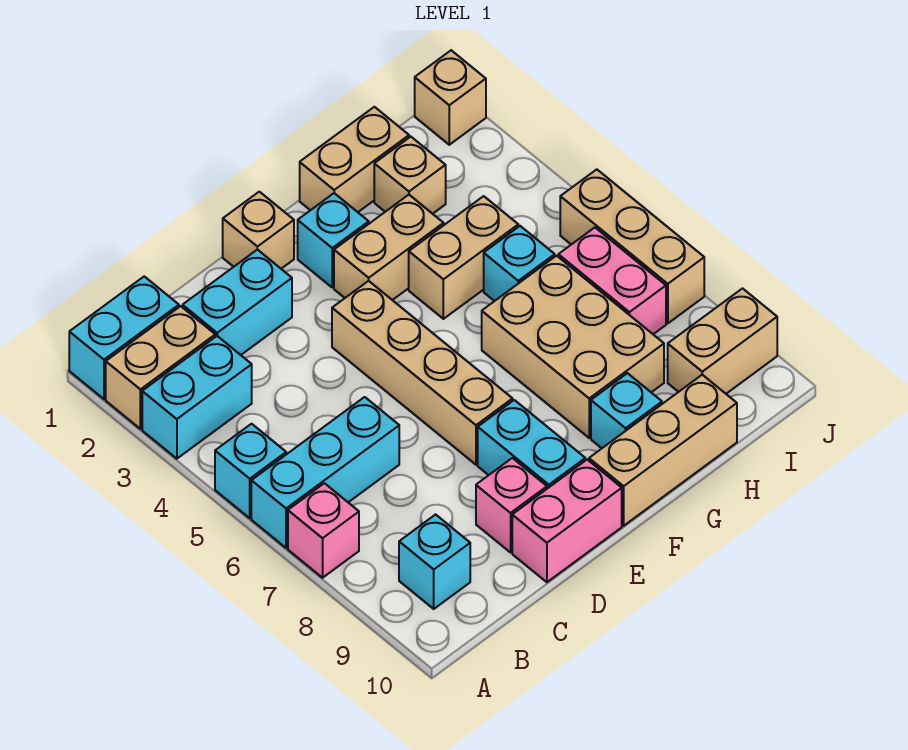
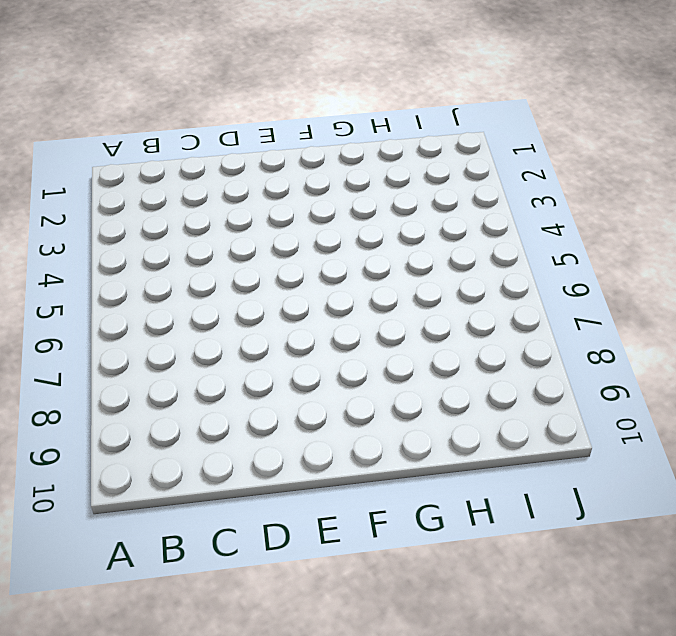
none -> cyan brick A1:B1 level 1
none -> tan brick A2:B2 level 1
none -> cyan brick A3:B3 level 1

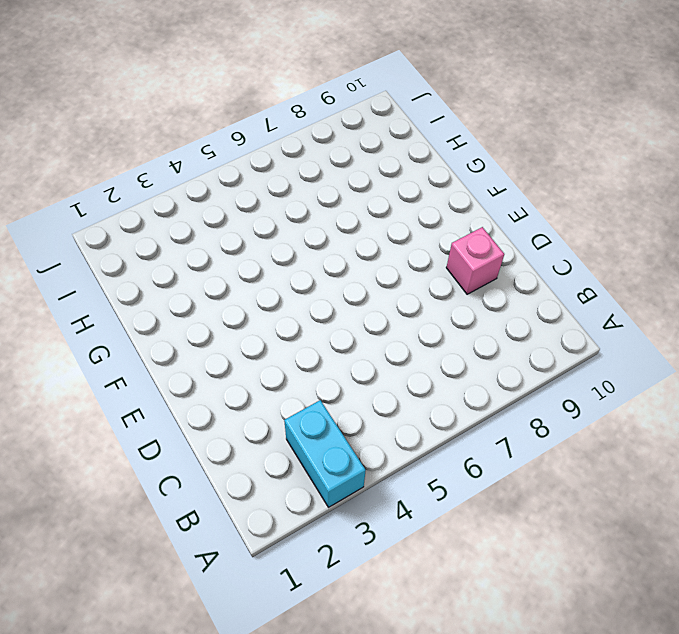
none -> cyan brick A1:B1 level 1
none -> tan brick A2:B2 level 1
none -> cyan brick A5 level 1

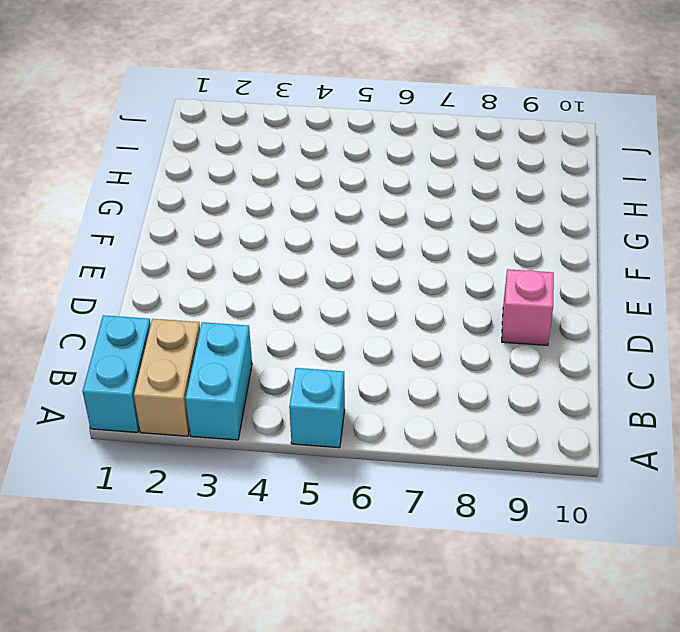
none -> cyan brick A6:C6 level 1
none -> pink brick A7 level 1
none -> cyan brick B9 level 1

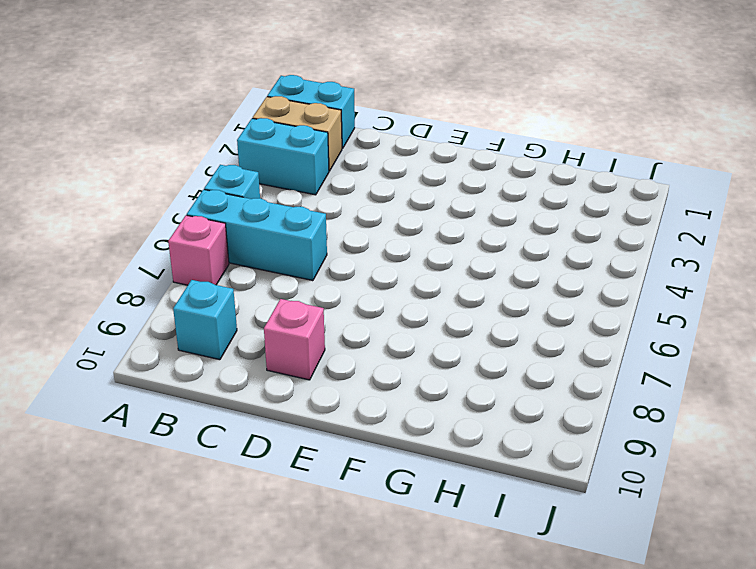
none -> cyan brick C2:D2 level 1
none -> pink brick D10:E10 level 1
none -> tan brick E1 level 1

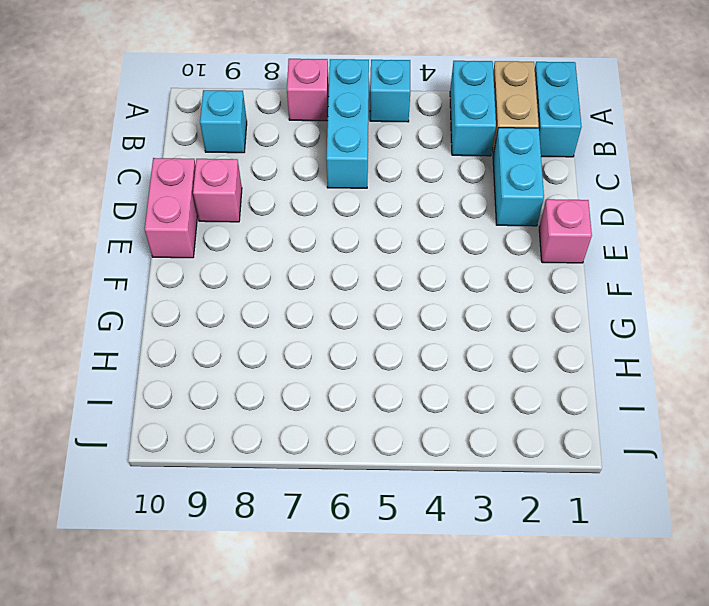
pink brick E1 level 1 -> tan brick E1 level 1
none -> tan brick E4:E7 level 1
none -> cyan brick E8:E9 level 1
none -> cyan brick F2 level 1

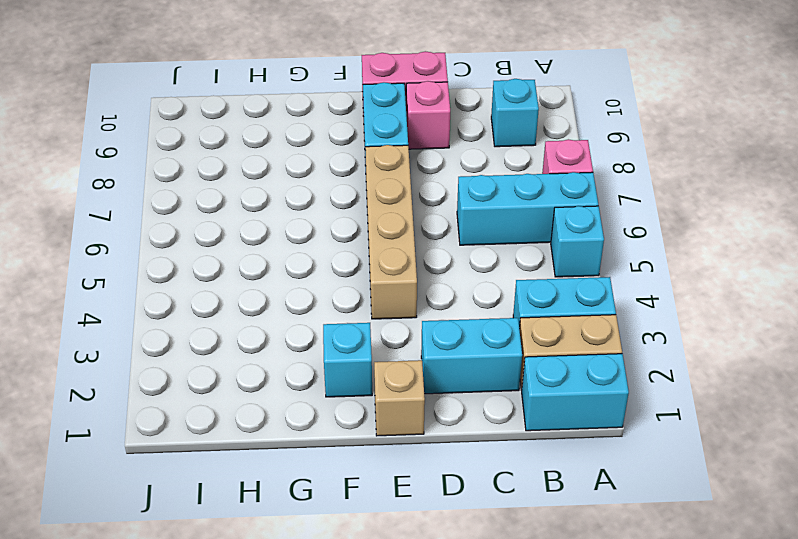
none -> tan brick F3:G3 level 1
none -> tan brick F10:H10 level 1
none -> tan brick G1:H1 level 1

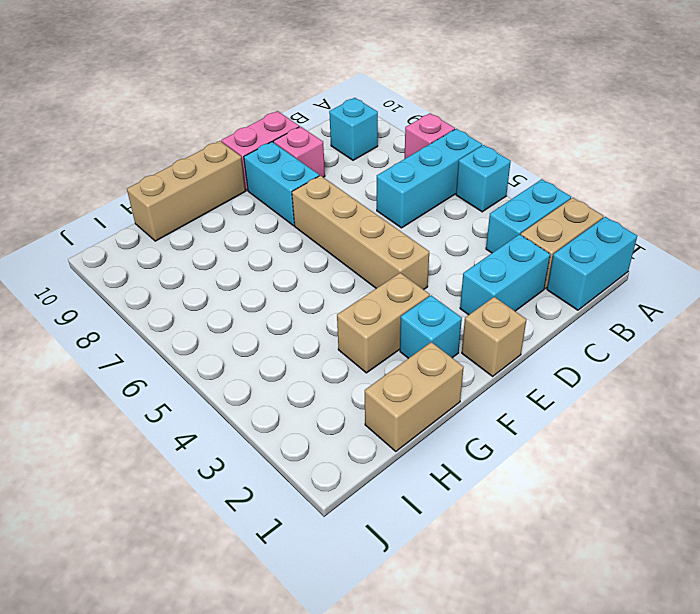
none -> tan brick G4:H4 level 1
none -> tan brick G6:H8 level 1
none -> cyan brick G9 level 1

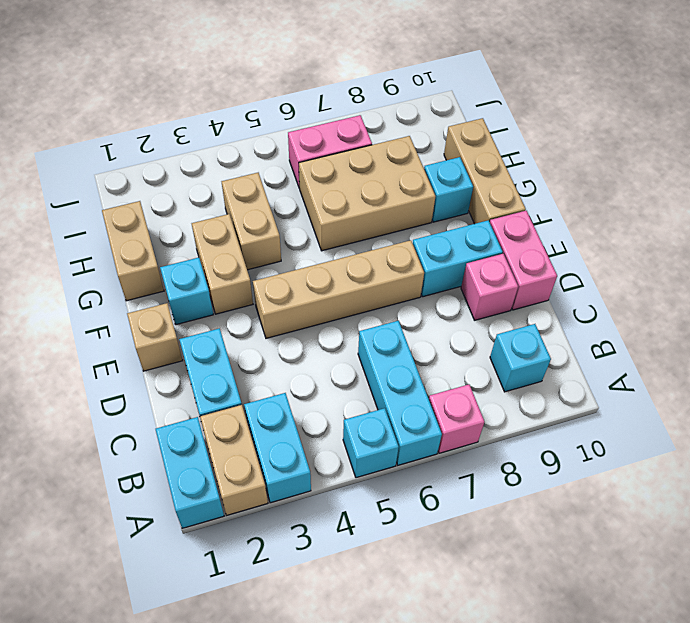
none -> tan brick H2 level 1
none -> cyan brick H5 level 1
none -> tan brick I9:J9 level 1

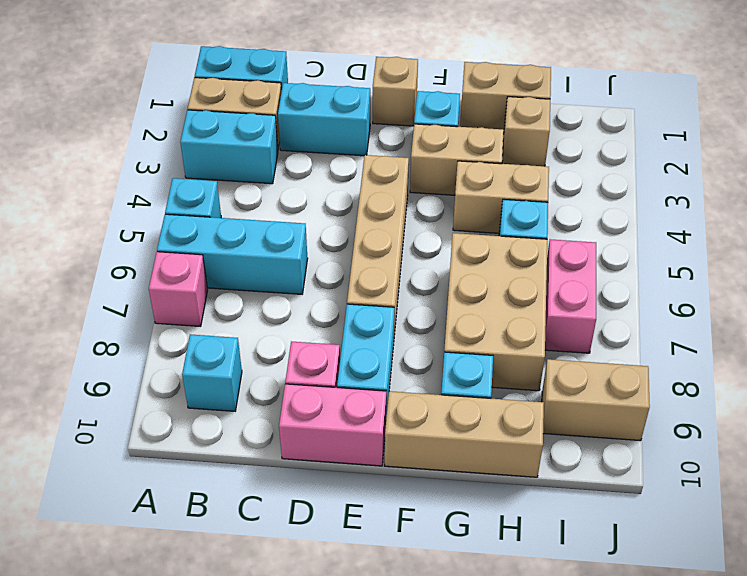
none -> tan brick J1 level 1
none -> tan brick J5:J7 level 1

